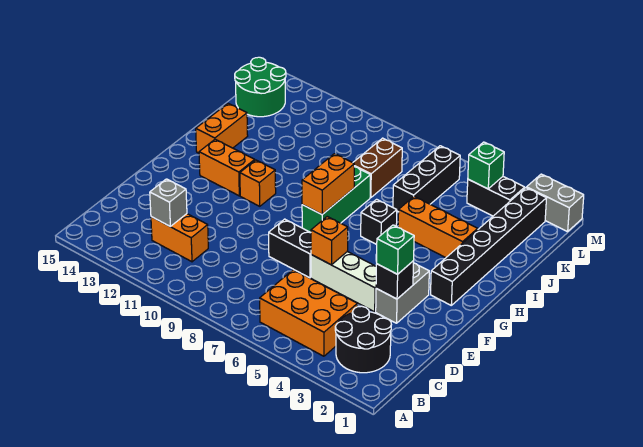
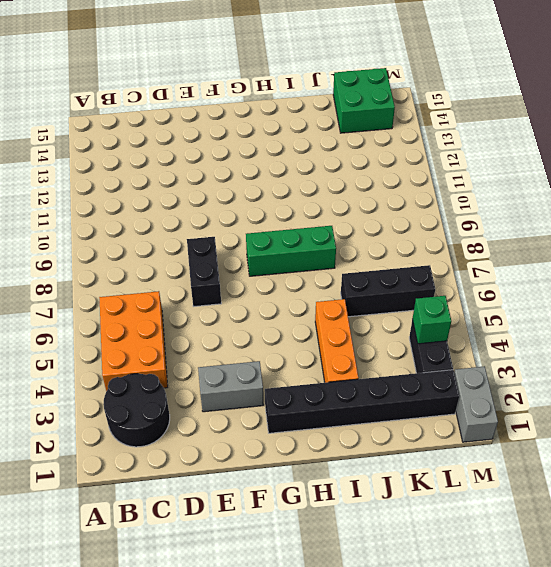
green brick K14:L15 level 1 -> green round brick K14:L15 level 1
none -> orange brick C11:C12 level 1
none -> white brick E4:E6 level 1
none -> orange brick G11 level 1

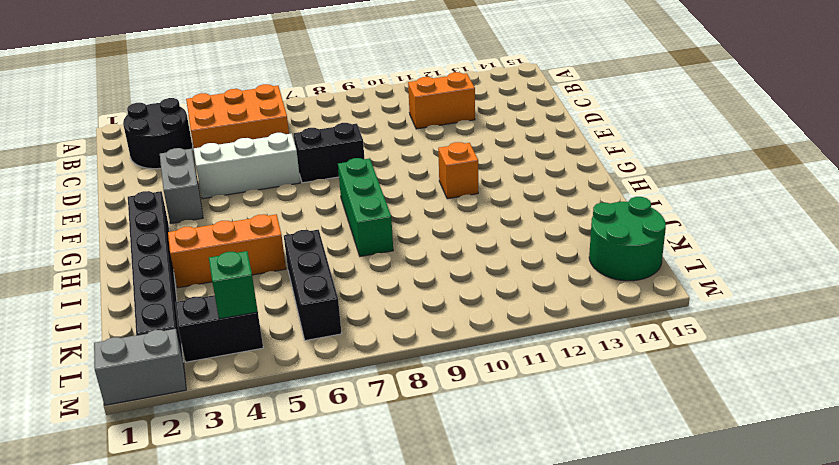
none -> orange brick G12:G13 level 1
none -> black brick H6 level 1
none -> orange brick H14:I14 level 1

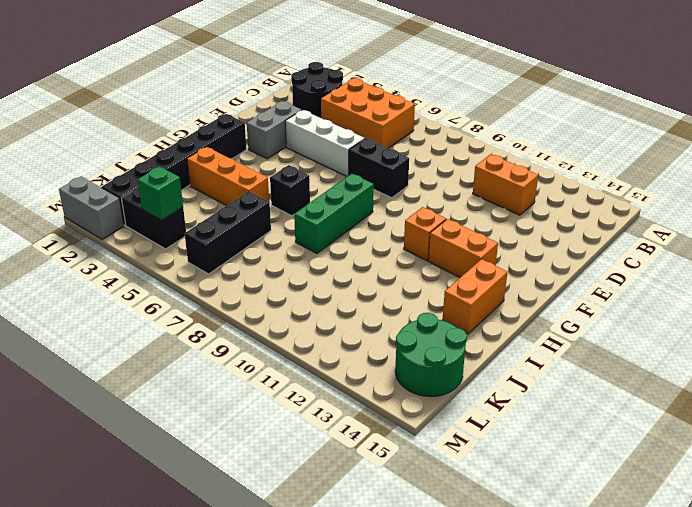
none -> brown brick J8:K8 level 1
none -> grey brick C12 level 2
none -> black brick E3 level 2

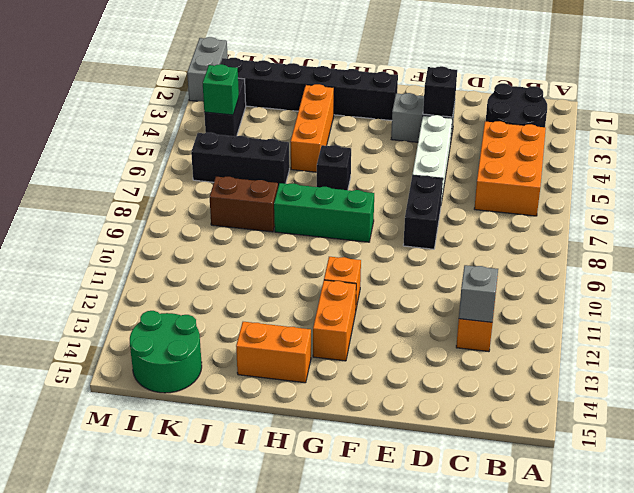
none -> orange brick E6 level 2
none -> orange brick G8:H8 level 2
none -> green brick E3 level 3

